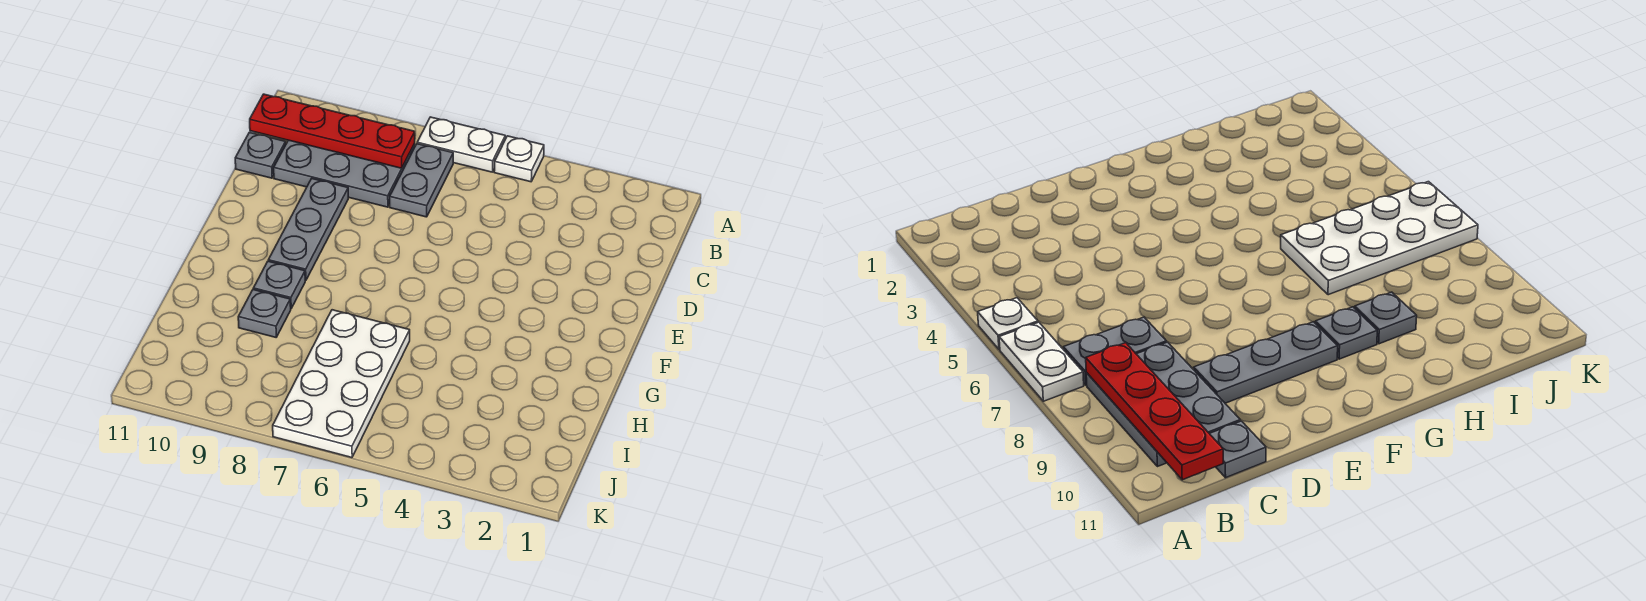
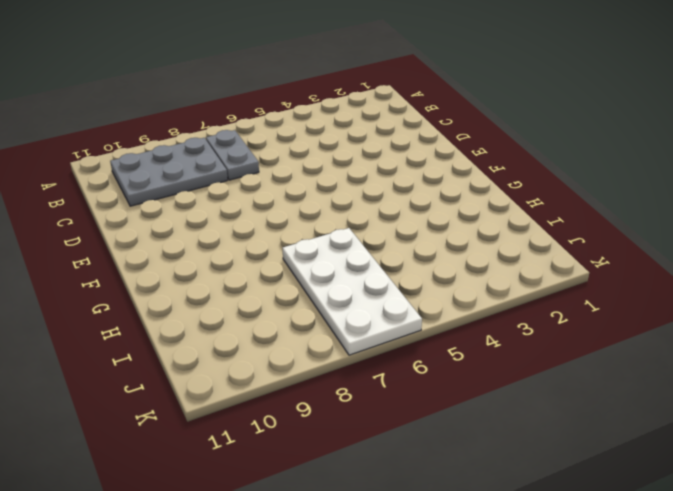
none -> white plate A5 level 1
none -> white plate A6:A7 level 1

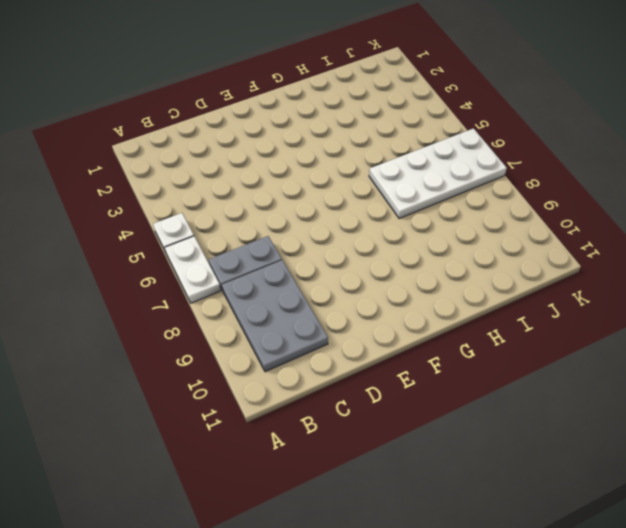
none -> grey plate C11 level 1
none -> grey plate D9:F9 level 1

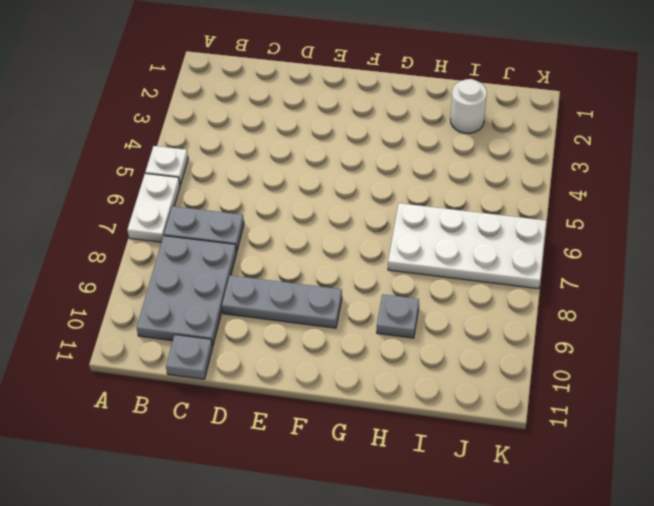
white round brick I2 level 1 -> none
none -> grey plate G9 level 1
none -> red plate B8:B11 level 2

